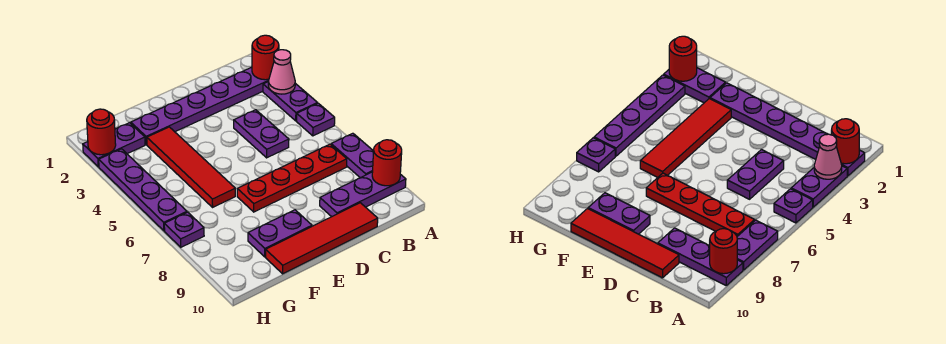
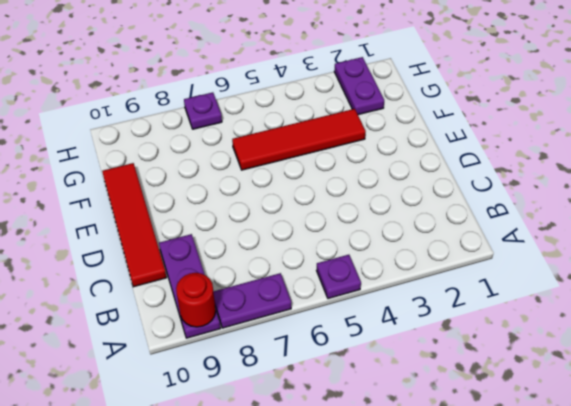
none -> purple plate A2:F2 level 1
none -> purple plate A3:A4 level 1
none -> red plate B7:E7 level 1

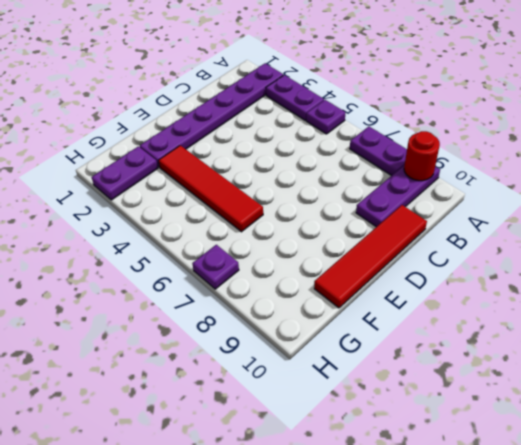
none -> red plate B7:E7 level 1
none -> purple plate C4:C5 level 1
none -> purple plate E9:F9 level 1

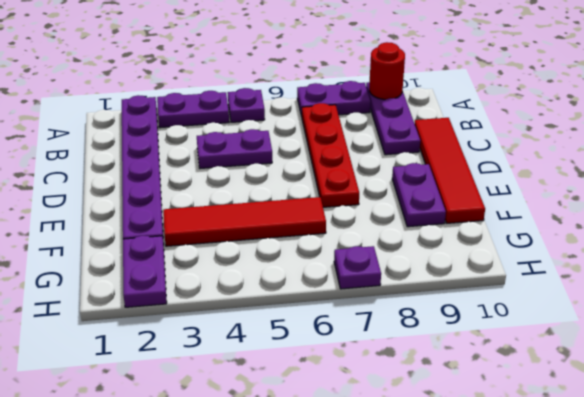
none -> purple plate H3:H6 level 1
none -> red round brick A2 level 2
none -> pink cone A3 level 2

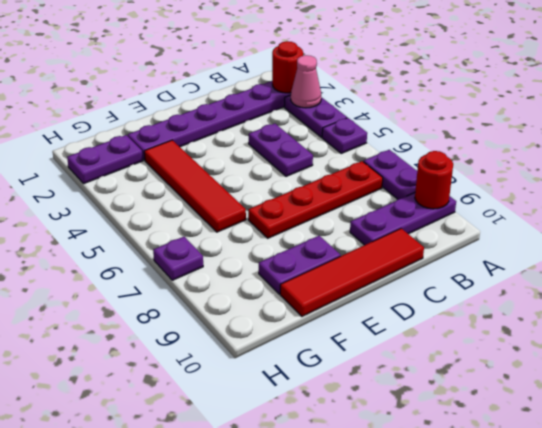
none -> purple plate H3:H6 level 1
none -> red round brick H2 level 2

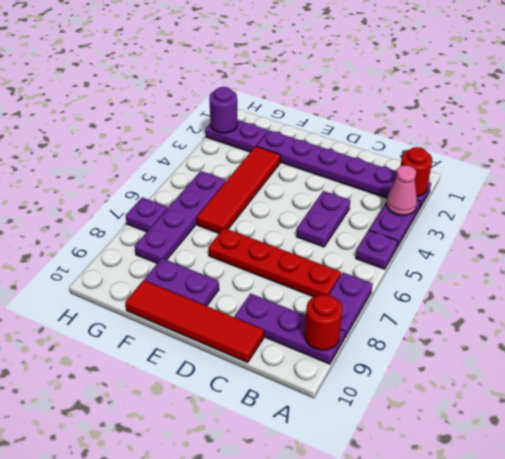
purple plate G5:G8 level 1 -> purple plate H3:H6 level 1
purple round brick H2 level 2 -> red round brick H2 level 2

